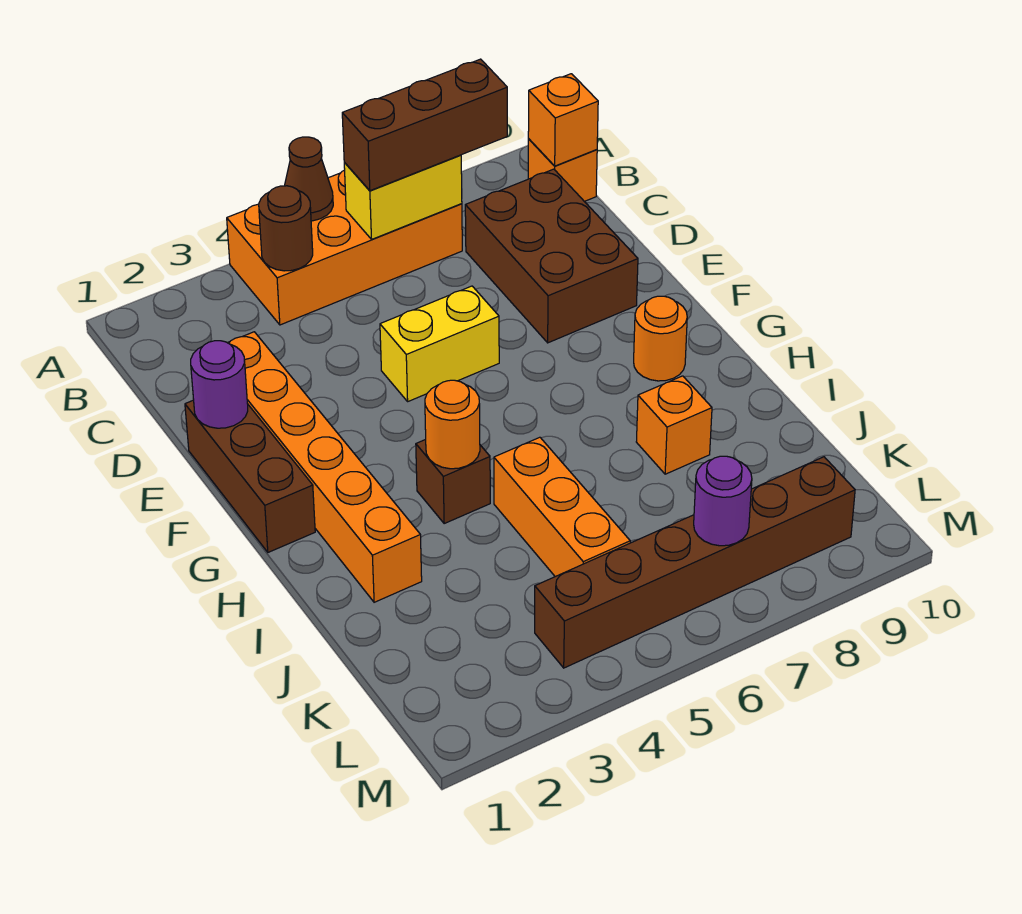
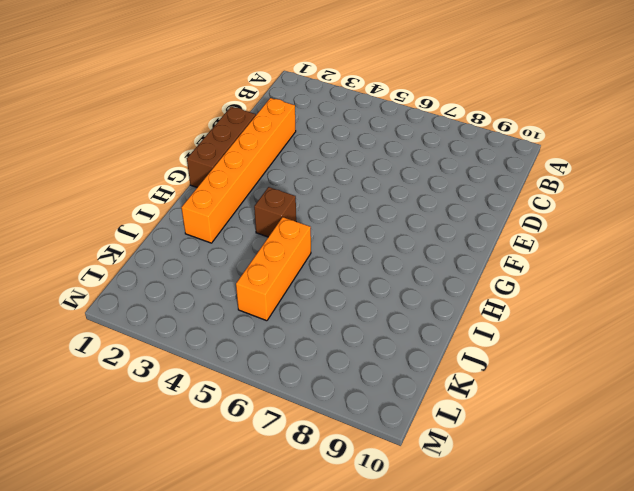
none -> orange brick A4:B7 level 1
none -> orange brick B10 level 1
none -> brown brick C8:E9 level 1

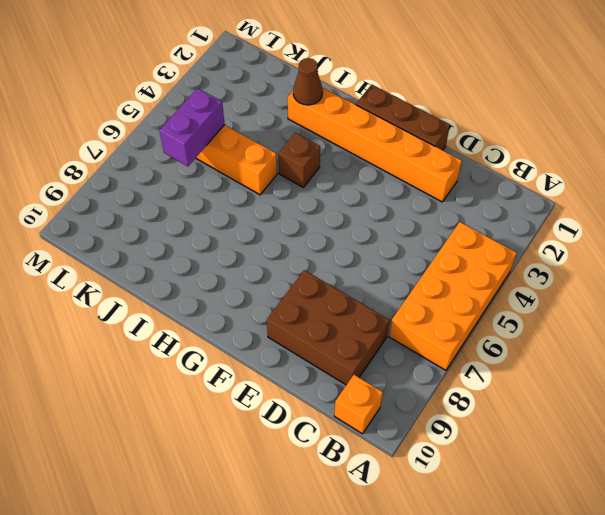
brown cone I2 level 2 -> brown cone A5 level 2
purple brick K5:K6 level 2 -> none
none -> yellow brick E5:E6 level 1
none -> orange round brick G9 level 1
none -> orange brick I8 level 1

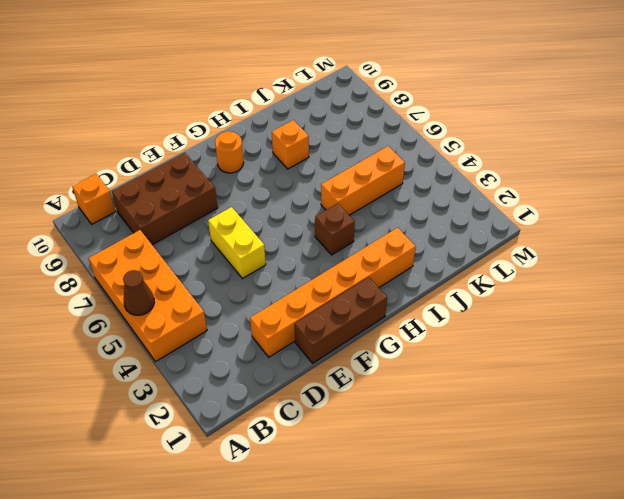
none -> brown brick L4:L9 level 1
none -> brown round brick B4 level 2
none -> yellow brick B6:B7 level 2

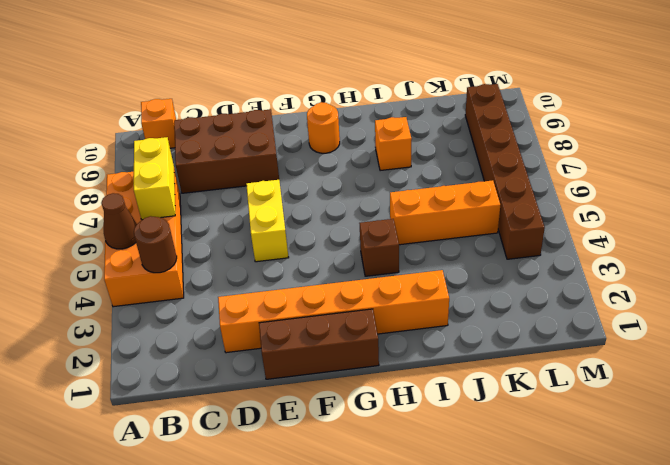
none -> orange brick B10 level 2
none -> purple round brick E1 level 2
none -> orange round brick H4 level 2

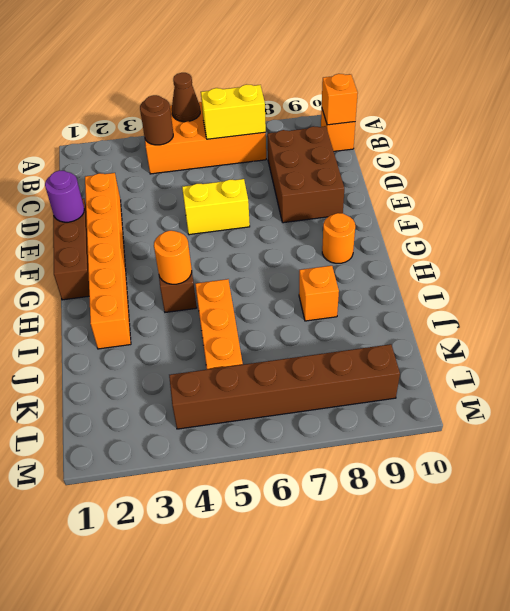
none -> purple round brick L7 level 2
none -> brown brick B6:B8 level 3

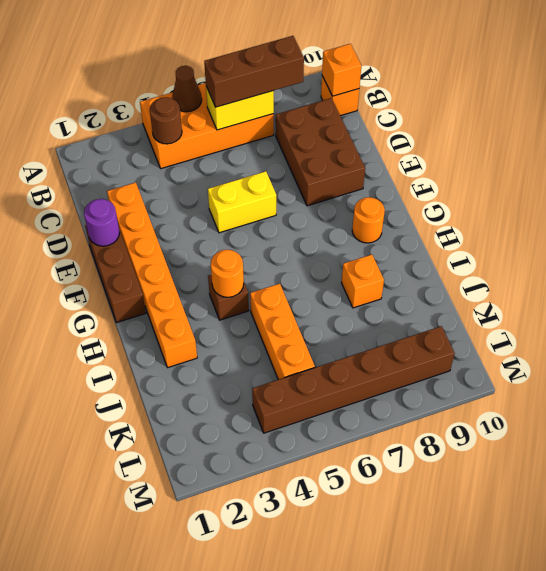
none -> purple round brick L7 level 2

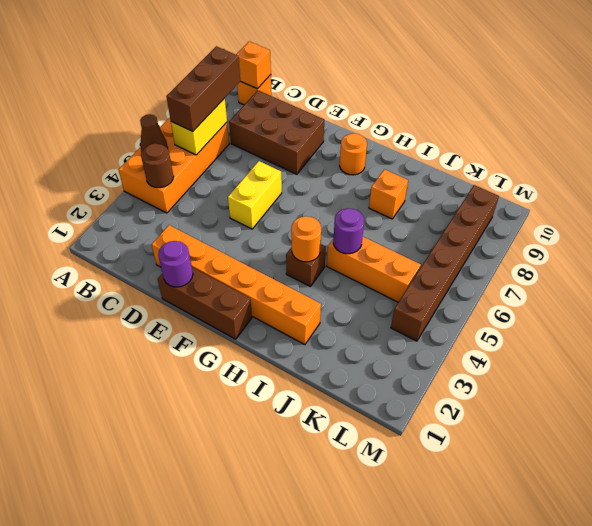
purple round brick I5 level 2 -> purple round brick L7 level 2

